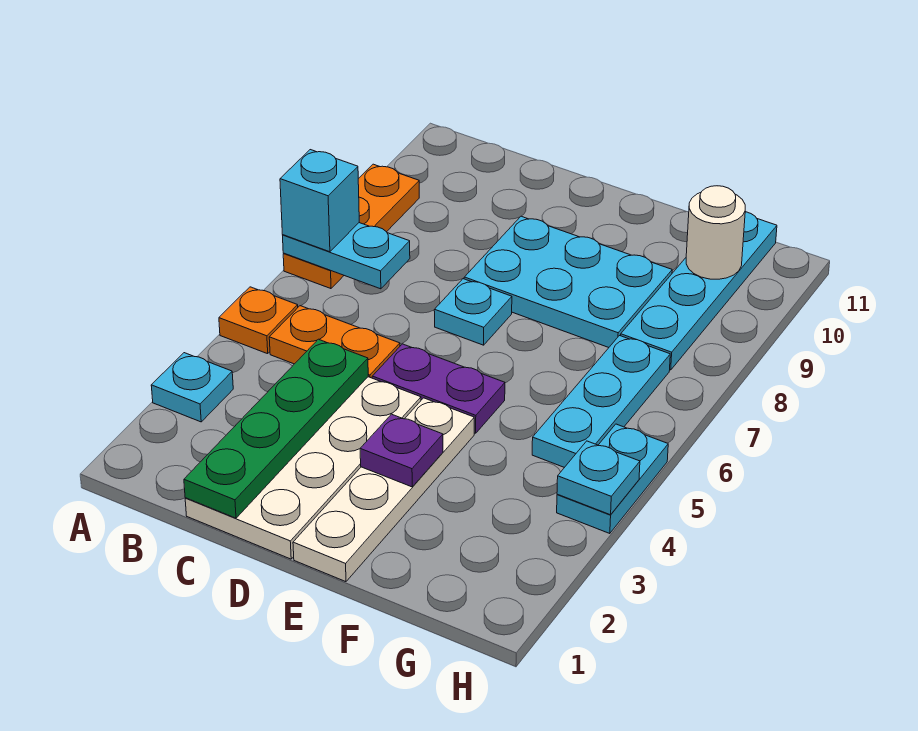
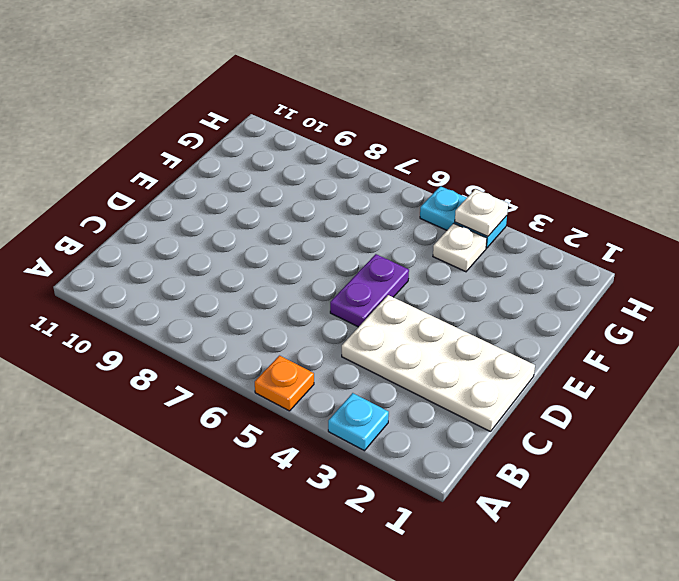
white plate G4 level 1 -> none
white plate H4 level 2 -> cyan plate H4 level 2
none -> orange plate A7:A9 level 1
none -> orange plate B5:C5 level 1
none -> cyan plate D7 level 1

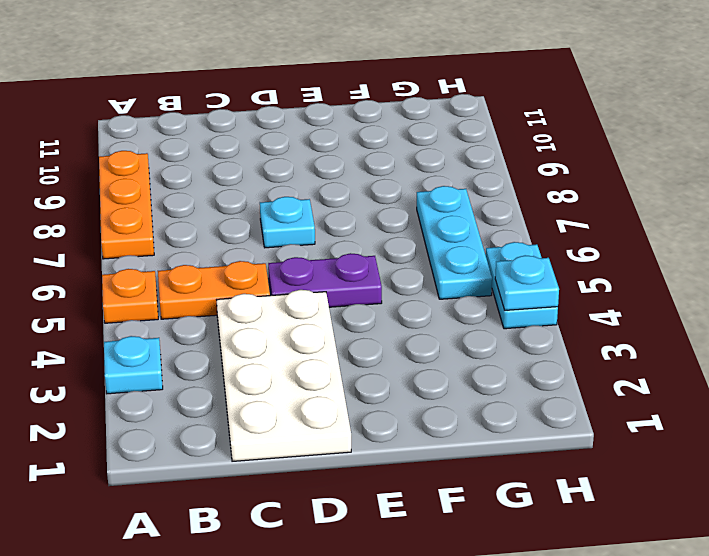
none -> cyan plate D8:F9 level 1
none -> white plate E1:E4 level 1
none -> cyan plate G8:G11 level 1

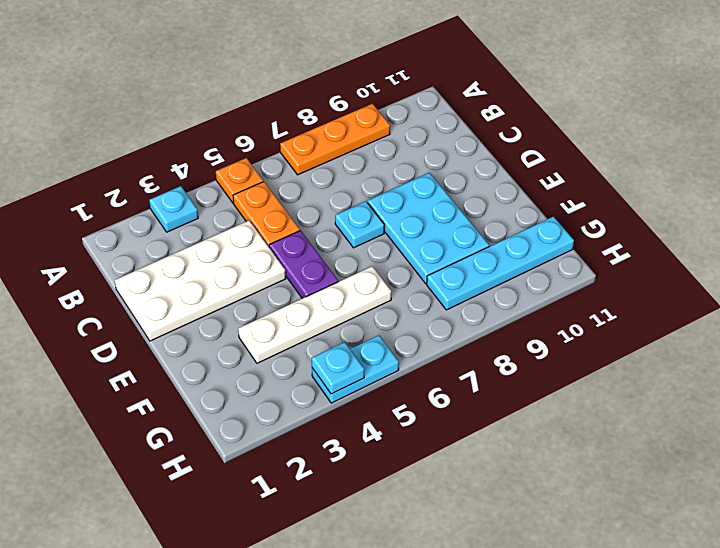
white plate F3:F6 level 1 -> white plate E1:E4 level 1
none -> cyan plate G5:G7 level 1
none -> cyan plate A7:B7 level 2
none -> green plate C1:C4 level 2

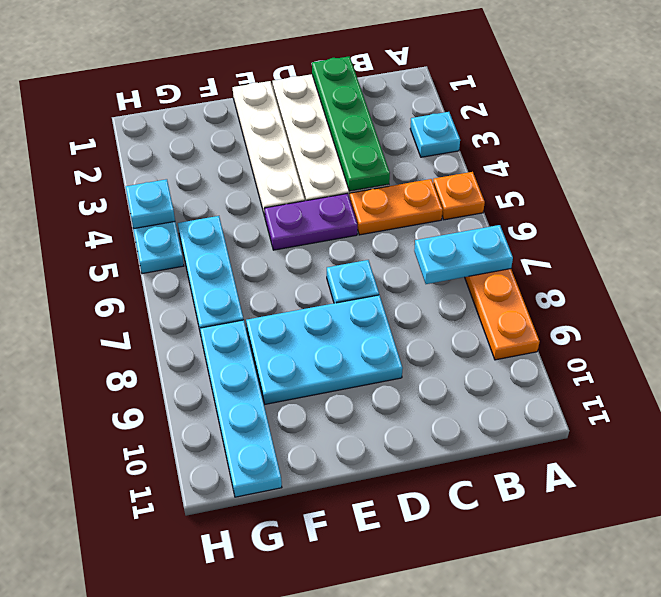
none -> purple plate E3 level 2
none -> white round brick G10 level 2
none -> cyan brick A7 level 3

